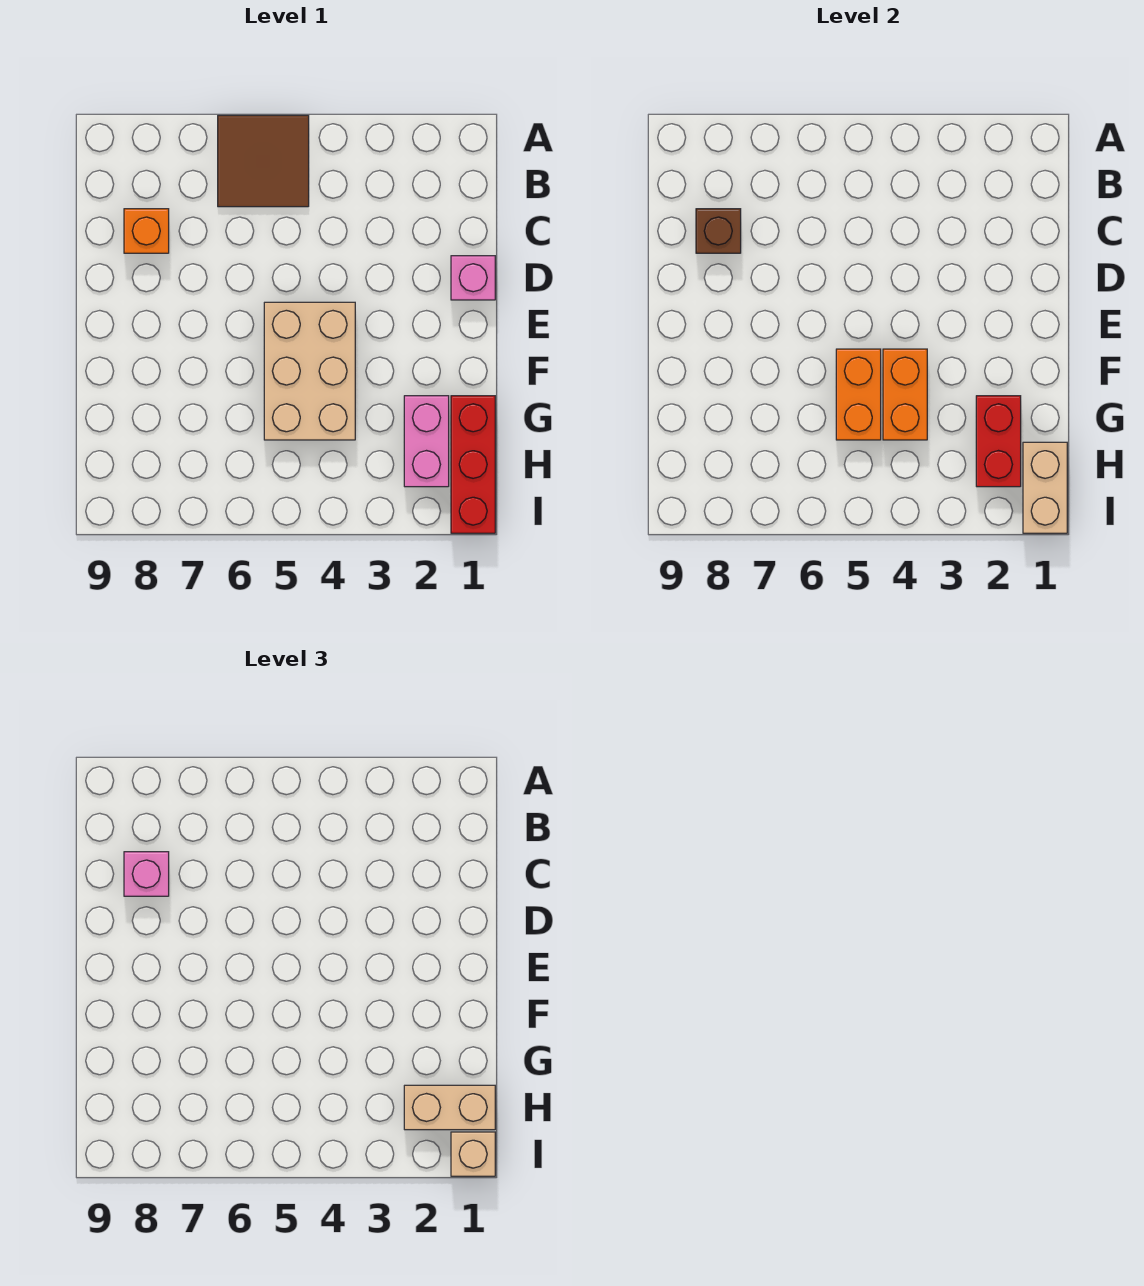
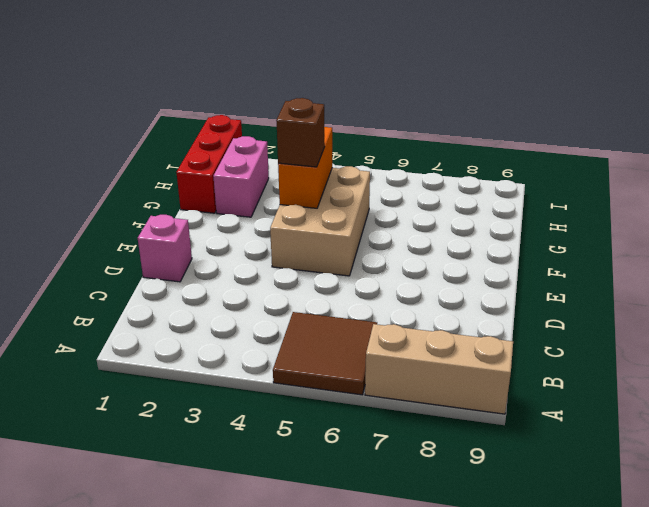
tan brick A7:A9 level 1 -> none
brown brick F4 level 3 -> brown brick C8 level 2
none -> orange brick C8 level 1
none -> orange brick F5:G5 level 2
none -> red brick G2:H2 level 2

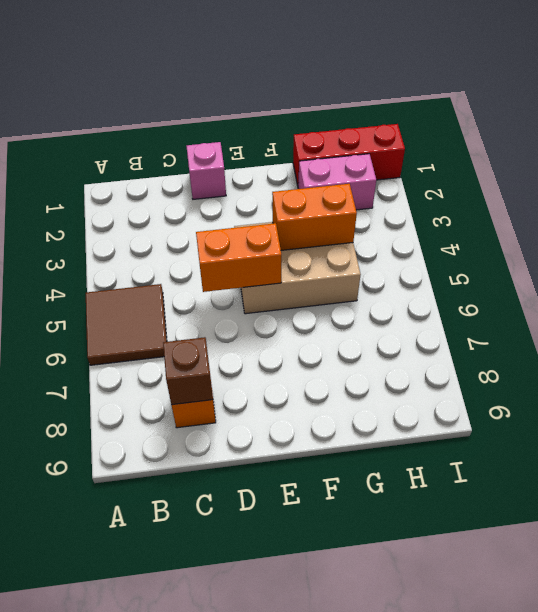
orange brick D5:E5 level 2 -> orange brick F5:G5 level 2
none -> red brick G2:H2 level 2
none -> tan brick H1:I1 level 2
none -> pink brick C8 level 3

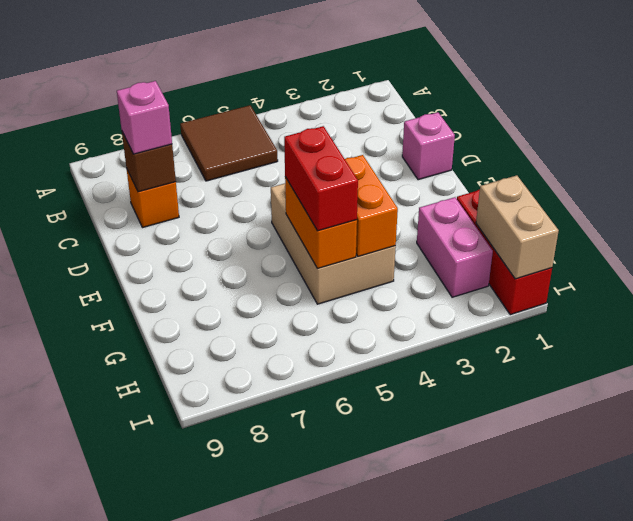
red brick F5:G5 level 3 -> red brick G2:H2 level 2
none -> tan brick H1:H2 level 3
none -> tan brick I1 level 3

